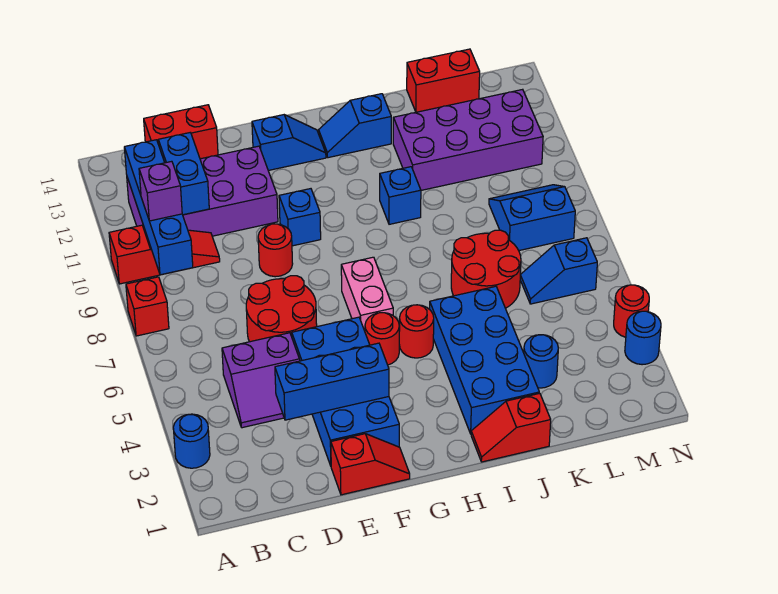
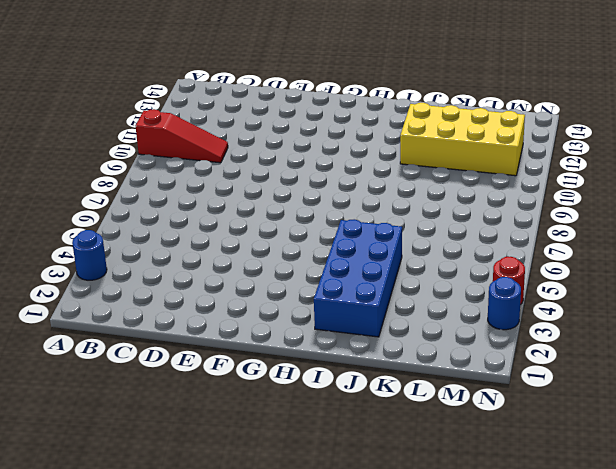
yellow brick J11:M12 level 1 -> purple brick J11:M12 level 1
none -> red brick A8 level 1
none -> purple brick B11:E12 level 1
none -> purple slope C4:D5 level 1 top 5
none -> red brick C14:D14 level 1

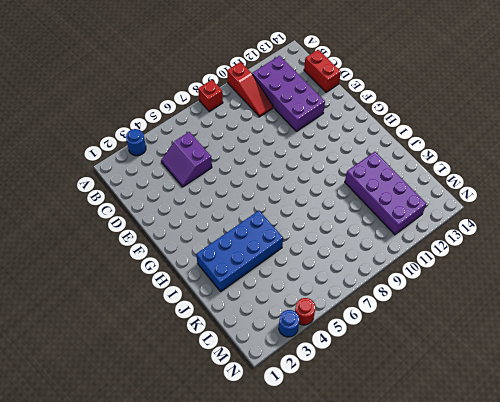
none -> red round brick D6:E7 level 1
none -> red slope E1:F1 level 1 top E
none -> blue brick E2:F5 level 1
none -> red round brick E9 level 1

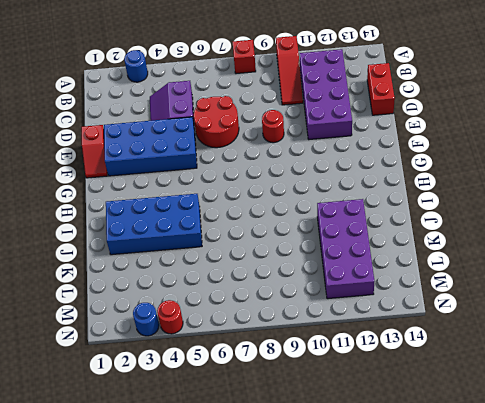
none -> blue brick F10 level 1
none -> blue slope F13:G13 level 1 top F
none -> red round brick G5 level 1
none -> pink brick G6:G7 level 1

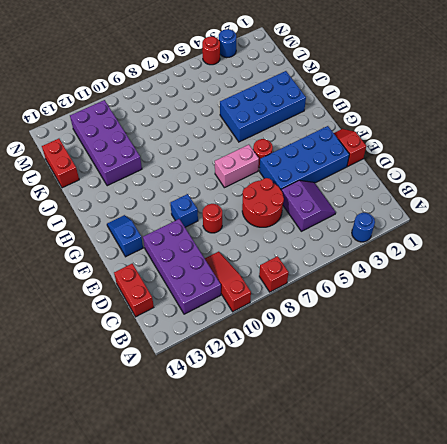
none -> red round brick H5 level 1
none -> blue slope H13:I13 level 1 top I
none -> red slope I1:J1 level 1 top J
none -> blue brick I10 level 1

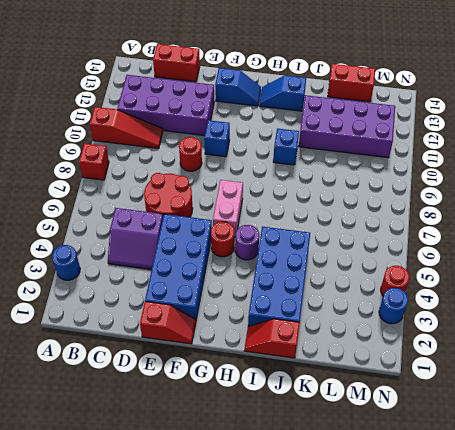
purple round brick H5 level 1 -> red round brick H5 level 1
none -> red round brick J6:K7 level 1
none -> blue round brick K3 level 1
none -> blue slope L6:M6 level 1 top M
none -> blue slope L8:M9 level 1 top 8

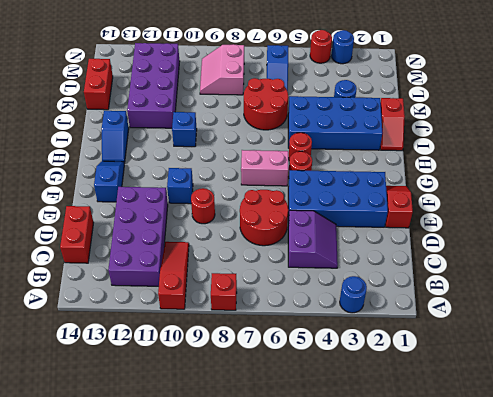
pink slope L8:M9 level 1 top 8 -> blue slope L8:M9 level 1 top 8
none -> blue brick B9:B12 level 2
none -> blue brick C11:C12 level 2
none -> blue brick D3:F3 level 2
none -> purple brick B10 level 3

